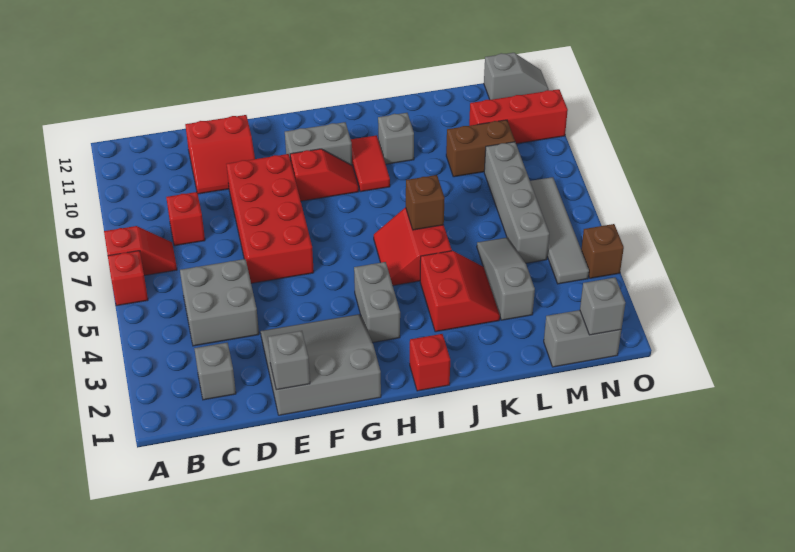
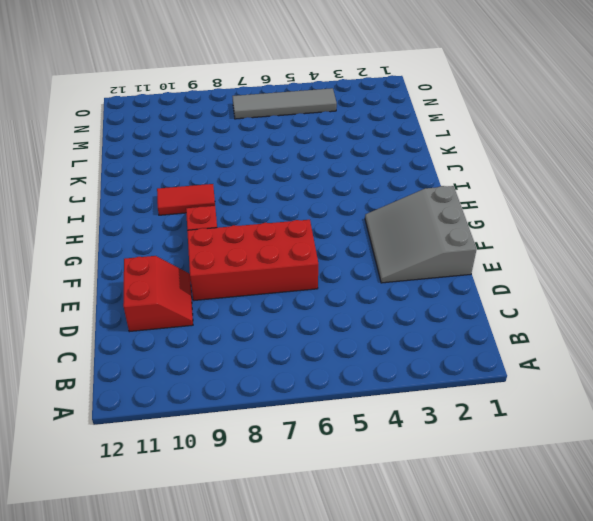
none -> red brick A6 level 1
none -> red slope A7:B7 level 1 top A
none -> grey brick C2 level 1

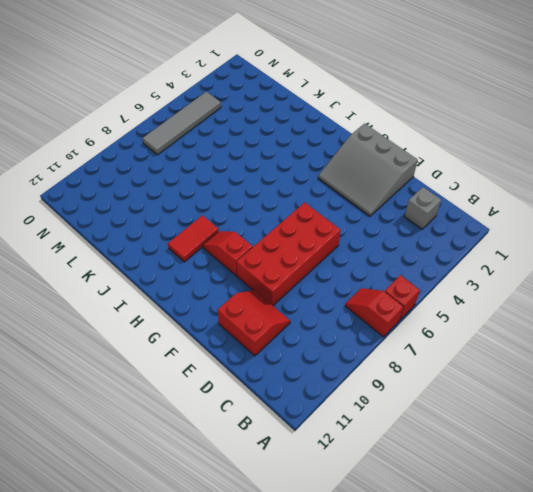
none -> grey brick C4:D5 level 1
none -> red brick C8 level 1
none -> grey brick G10:H10 level 1

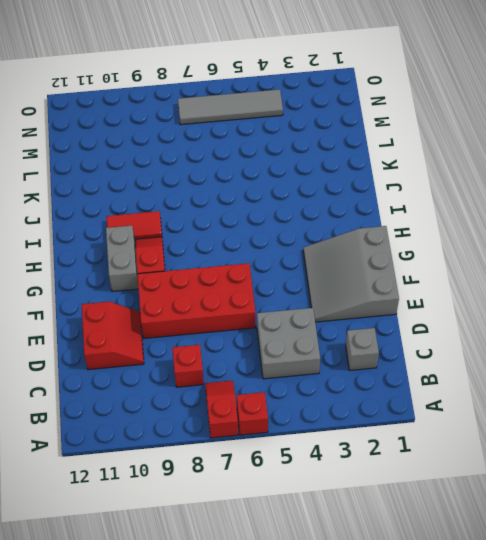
none -> grey brick H3:H4 level 1
none -> red brick I1 level 1
none -> red slope I5:J6 level 1 top J

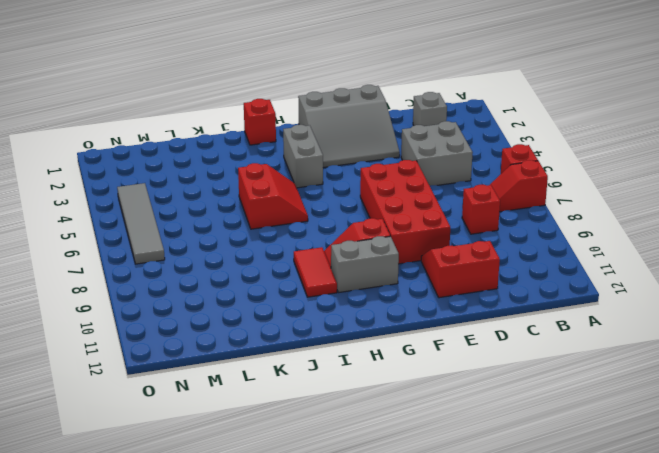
none -> red slope J3:K4 level 1 top J
none -> grey brick J10 level 1
none -> grey slope L3:L5 level 1 top 3

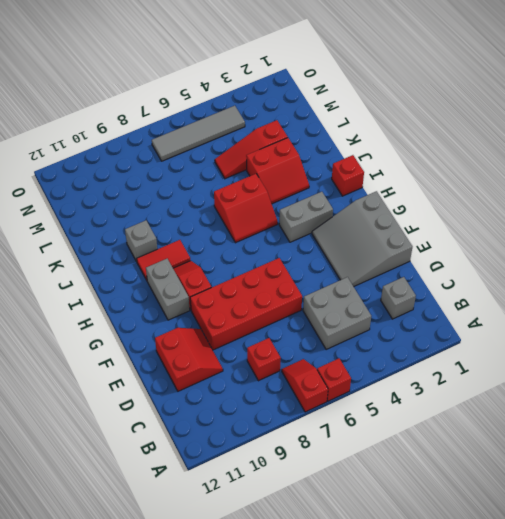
red slope J3:K4 level 1 top K -> red slope J3:K4 level 1 top J
red slope L3:L5 level 1 top 3 -> grey slope L3:L5 level 1 top 3
none -> brown brick L9:M9 level 1
none -> grey brick M1:N1 level 1
none -> grey brick M5:M8 level 1

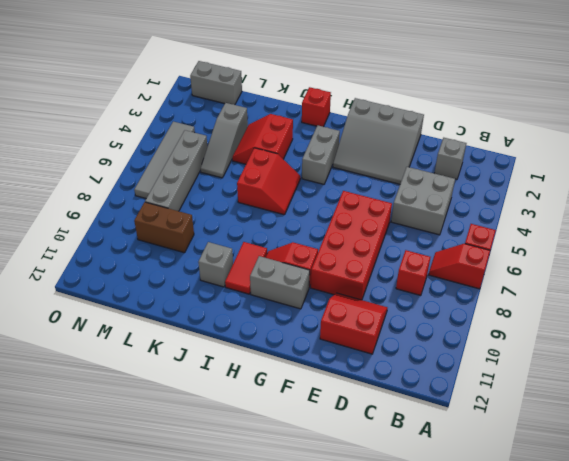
none -> red brick M10:O10 level 1
none -> grey slope N12:O12 level 1 top N
none -> brown brick O4 level 1

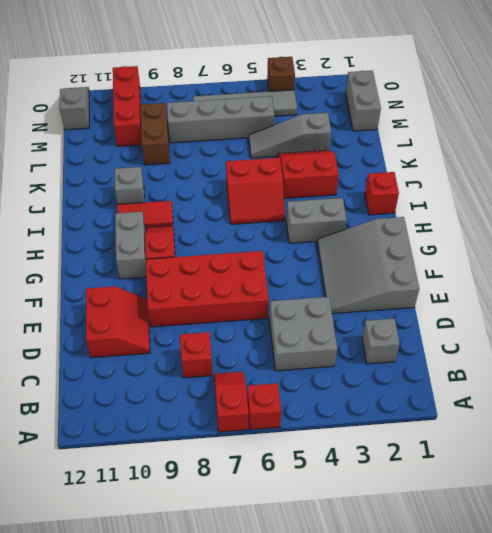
none -> grey brick E1 level 2
none -> brown brick J6 level 2
none -> grey brick N1 level 2

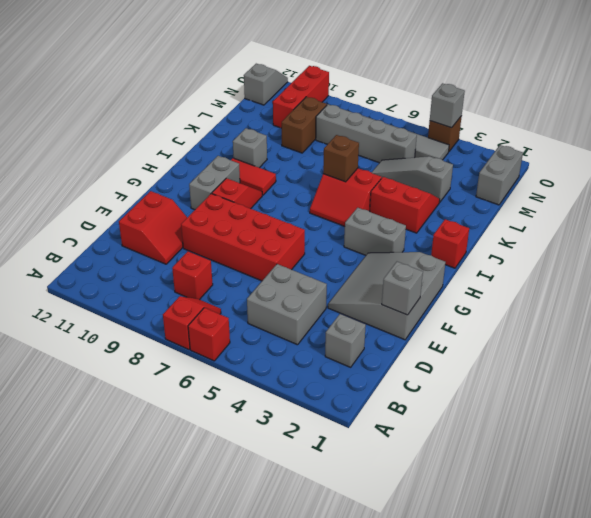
grey brick O4 level 2 -> grey brick N1 level 2

